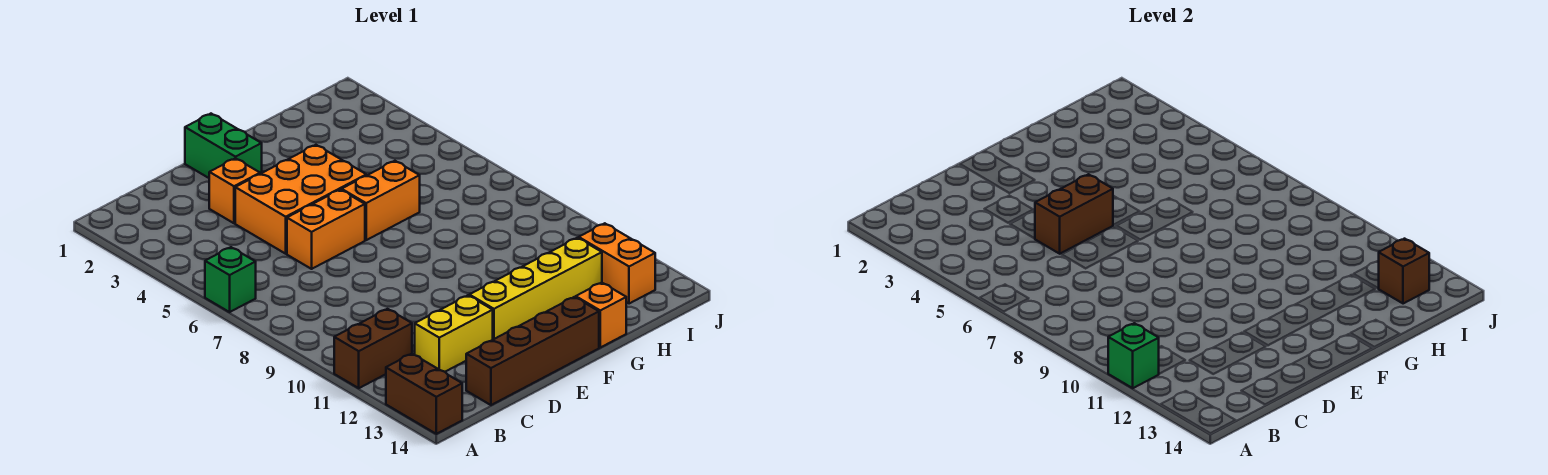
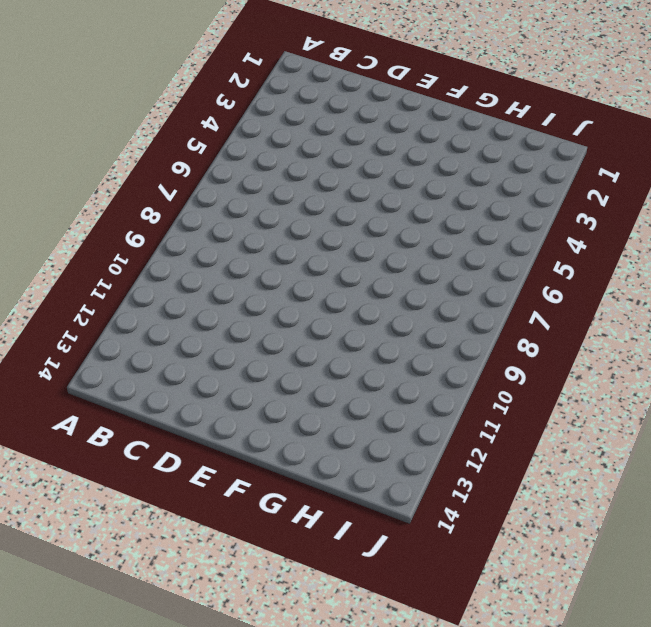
none -> green brick A6 level 1
none -> brown brick A11:B11 level 1
none -> brown brick A13:A14 level 1

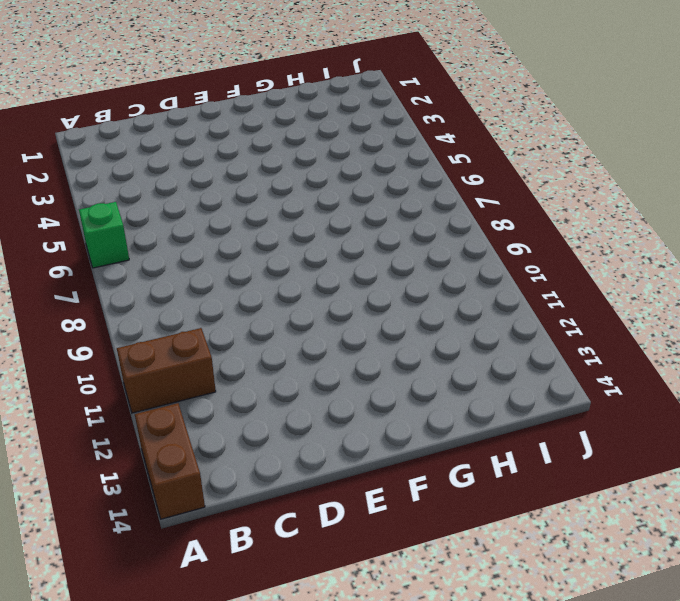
none -> yellow brick C12:D12 level 1
none -> brown brick C14:F14 level 1
none -> orange brick D3 level 1

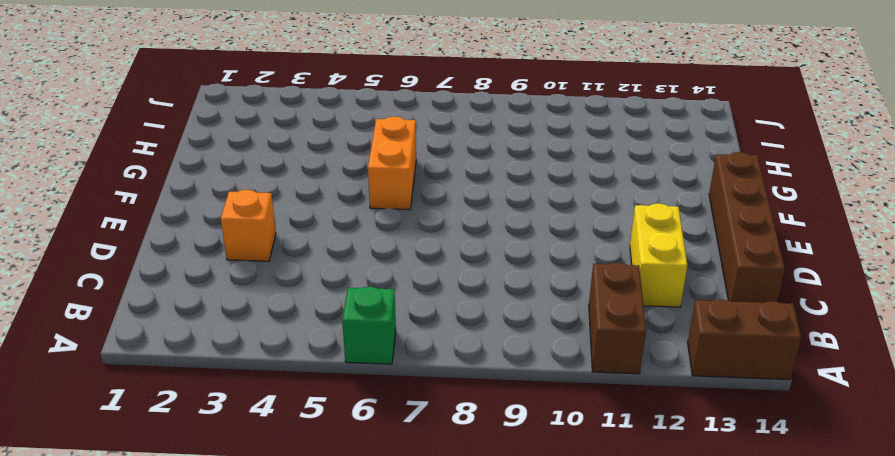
none -> orange brick D4:F5 level 1
none -> orange brick D6:E6 level 1
none -> green brick E1:E2 level 1

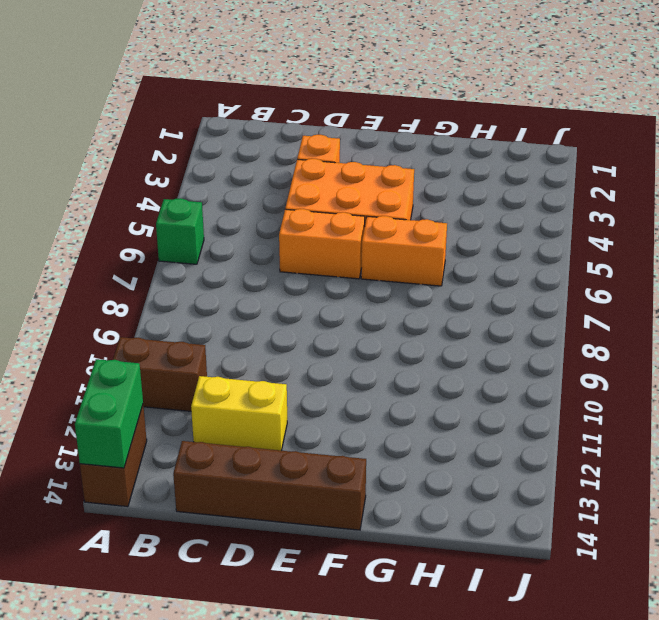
green brick A13:A14 level 2 -> green brick E1:E2 level 1
none -> yellow brick E12:H12 level 1
none -> orange brick G14 level 1
none -> orange brick I12:I13 level 1

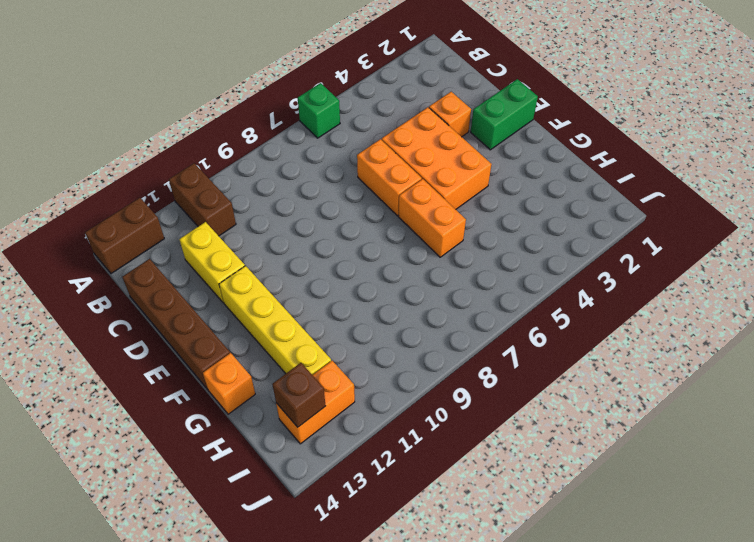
none -> green brick A11 level 2
none -> brown brick D5:E5 level 2

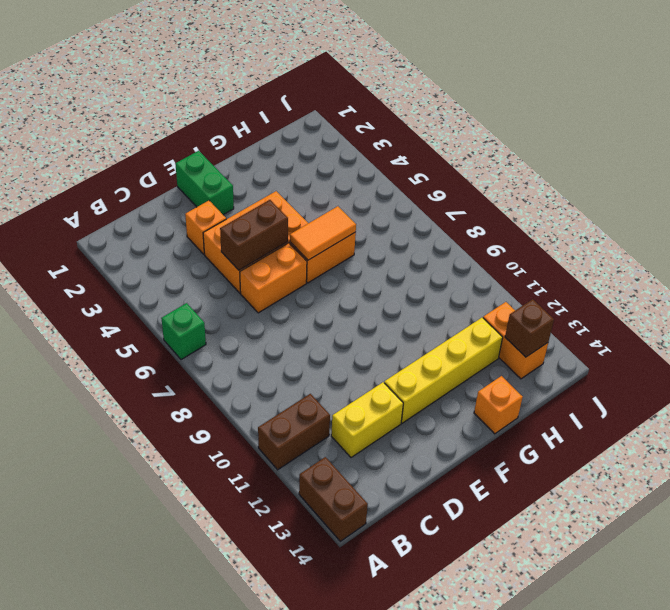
orange tile F6:G6 level 2 -> none
none -> brown brick C14:F14 level 1
none -> green brick A11 level 2

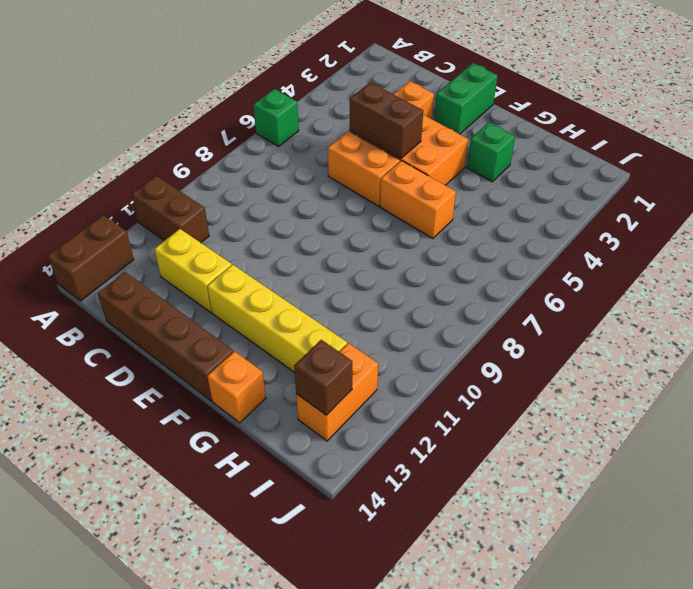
green brick G3 level 1 -> green brick A11 level 2

